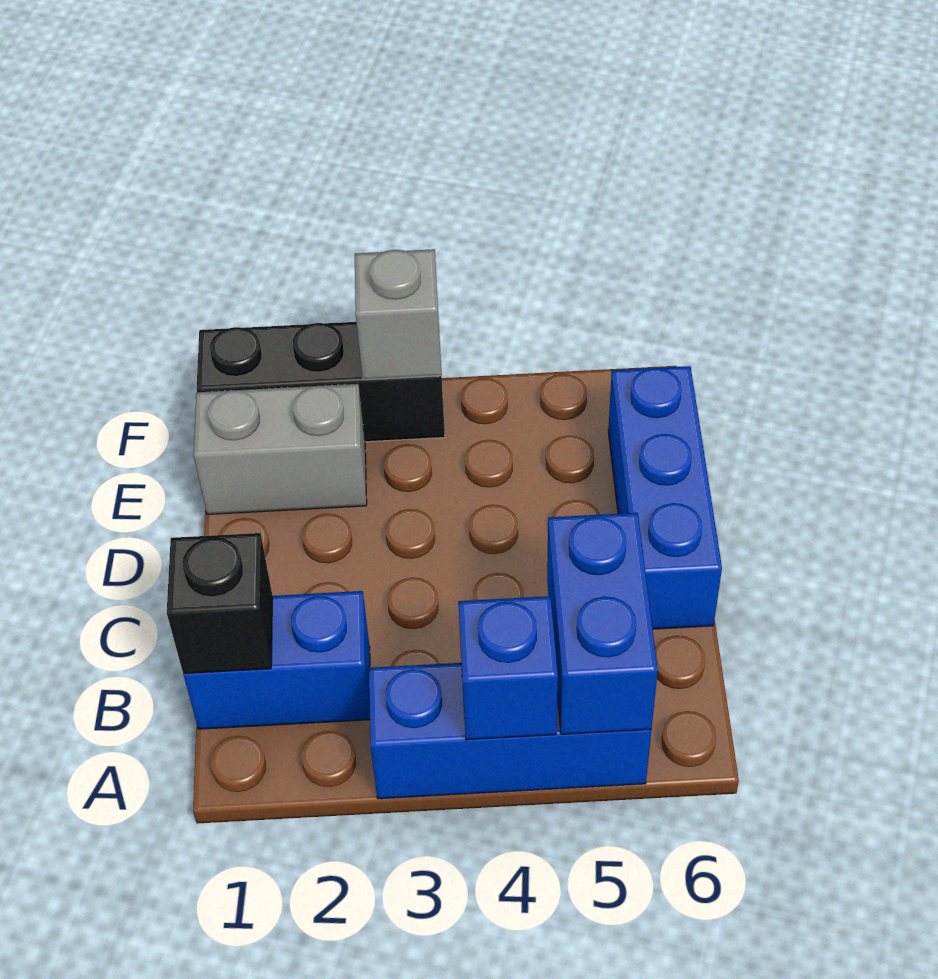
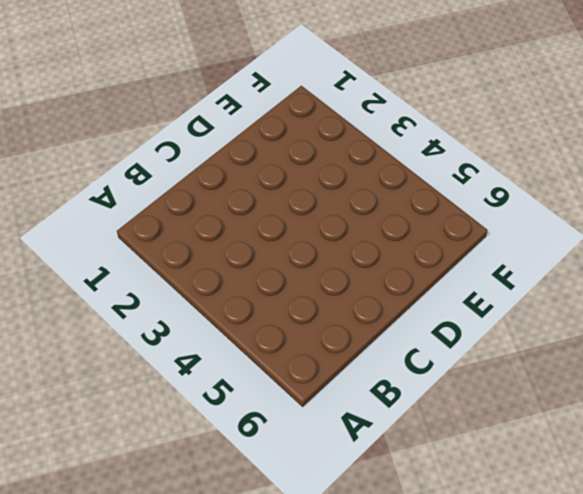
none -> blue brick A3:A5 level 1
none -> blue brick B1:B2 level 1

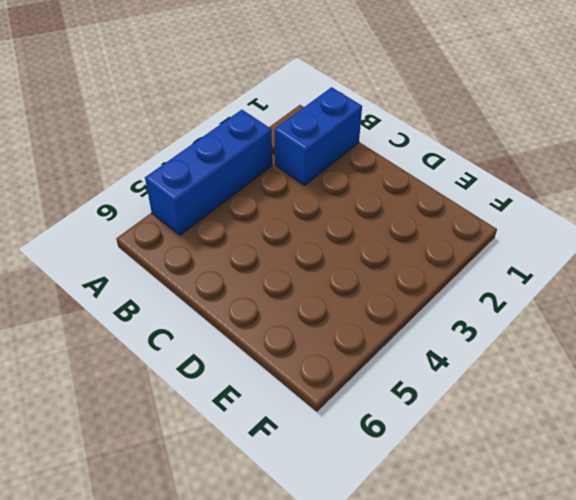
none -> blue brick C6:E6 level 1
none -> grey brick E1:E2 level 1

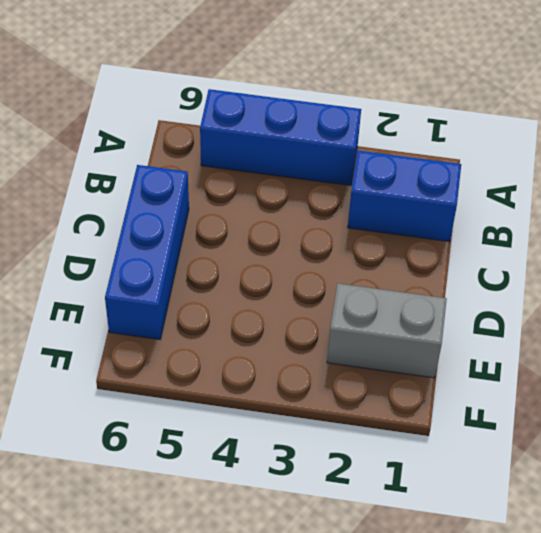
none -> black brick F1:F3 level 1
none -> blue brick A4 level 2

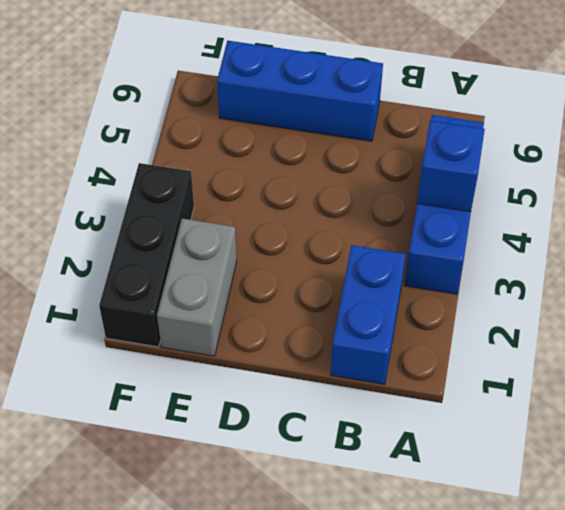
none -> blue brick A5:B5 level 2
none -> black brick B1 level 2

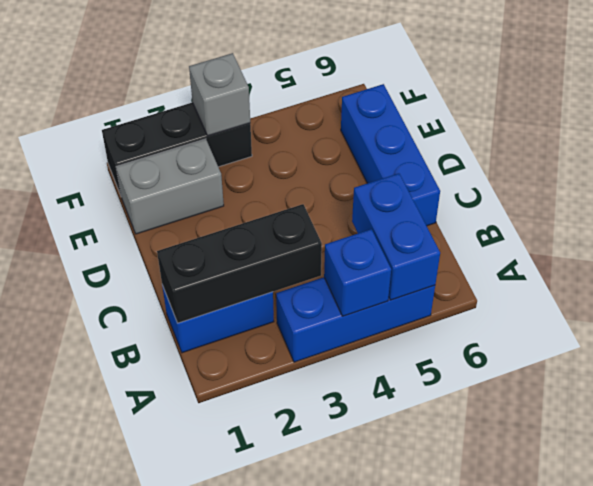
black brick B1:B3 level 2 -> black brick B1 level 2

